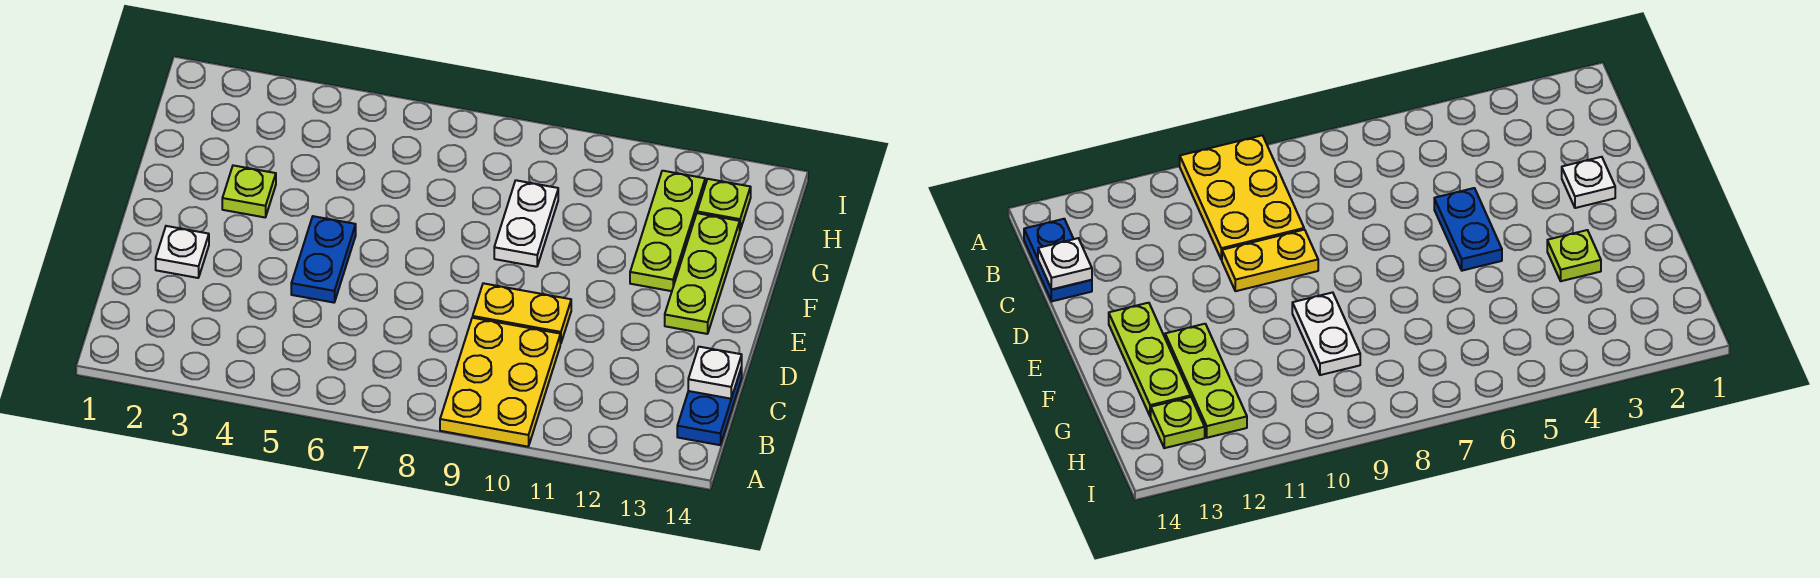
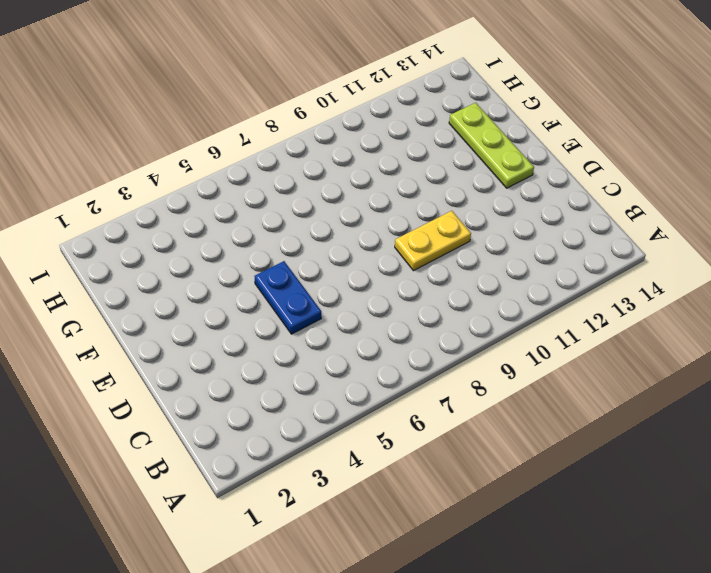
none -> yellow plate A9:C10 level 1
none -> blue plate B14:C14 level 1

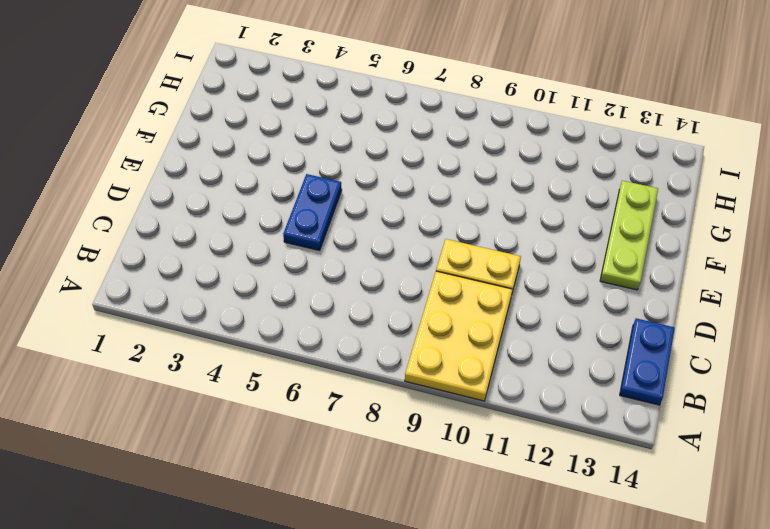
none -> white plate D2 level 1
none -> lime plate F3 level 1

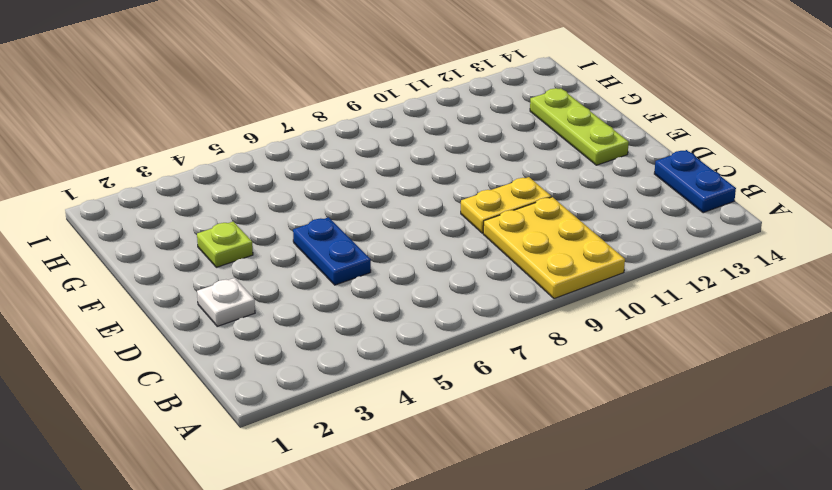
none -> white plate F9:G9 level 1
none -> lime plate F12:H12 level 1

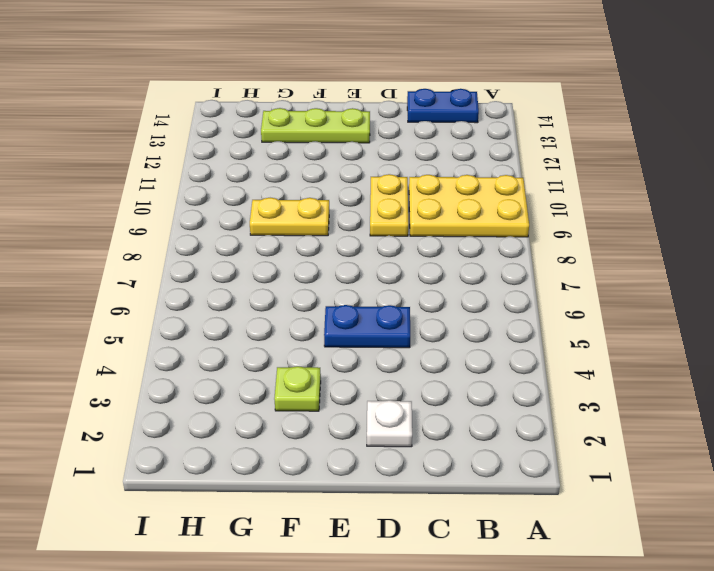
yellow plate F9:G9 level 1 -> white plate F9:G9 level 1
none -> lime plate F12:H12 level 1
none -> lime plate H13 level 1

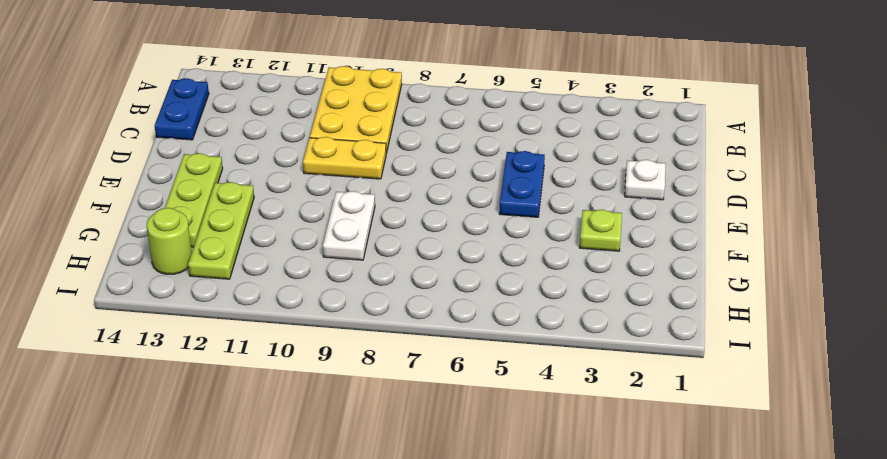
lime round brick H13 level 1 -> lime plate H13 level 1
none -> white plate C14 level 2

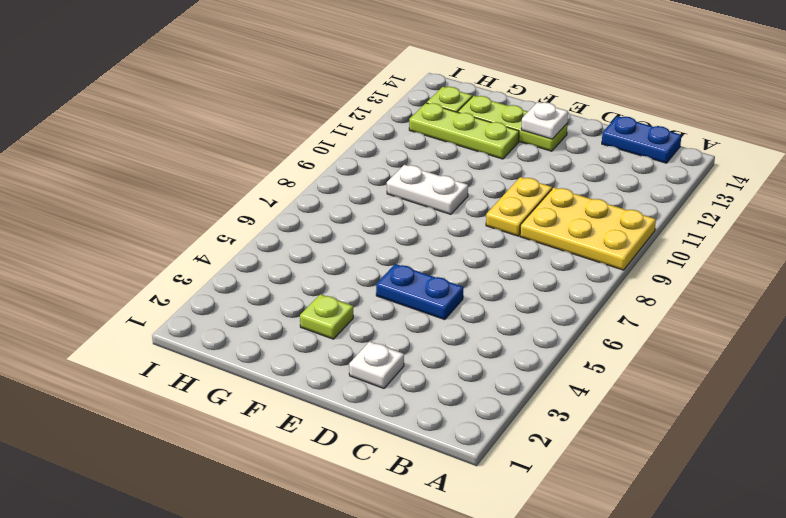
white plate E13 level 2 -> white plate C14 level 2

